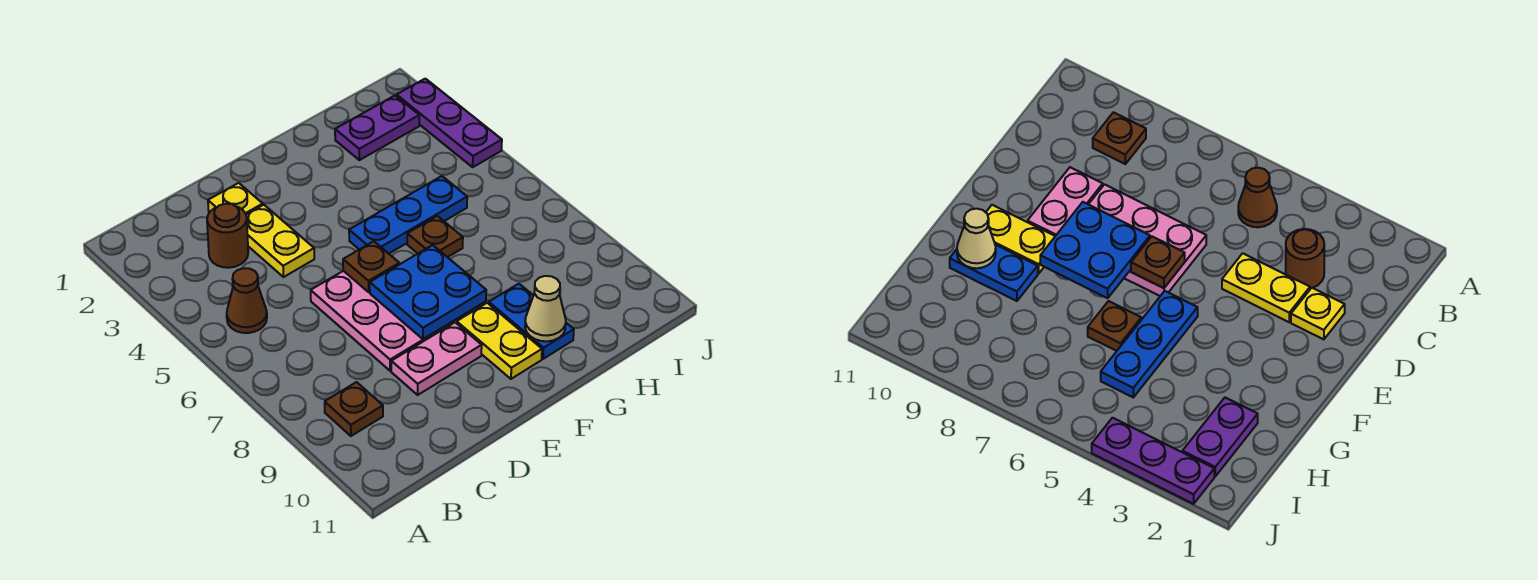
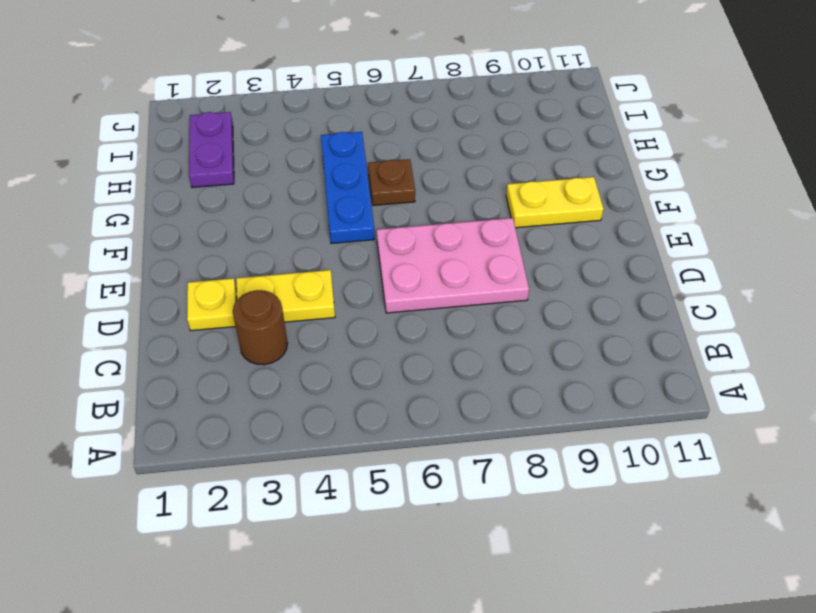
none -> brown cone B5 level 1
none -> brown plate B9 level 1
none -> pink plate D9:E9 level 1

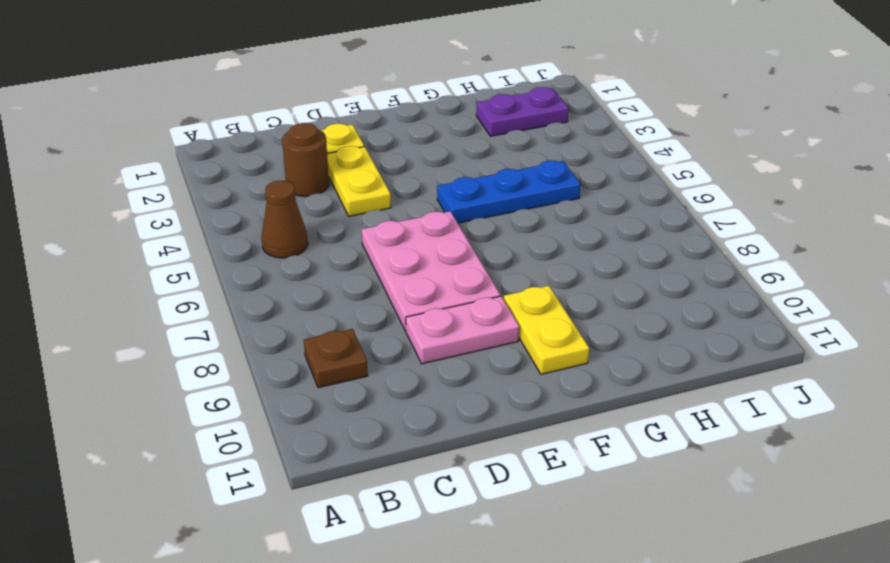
none -> brown plate G6 level 1
none -> blue plate G9:G10 level 1
none -> purple plate J2:J4 level 1

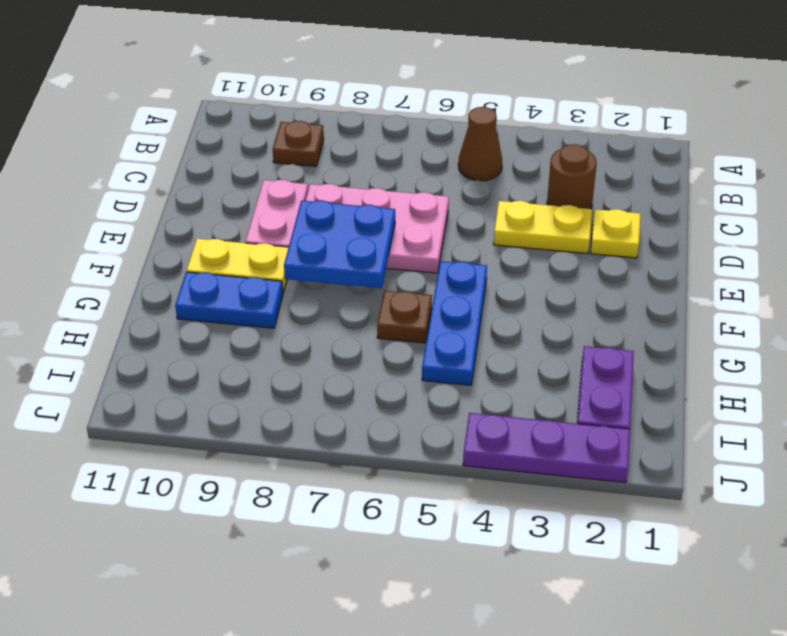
none -> brown plate E6 level 2
none -> tan cone G10 level 2

